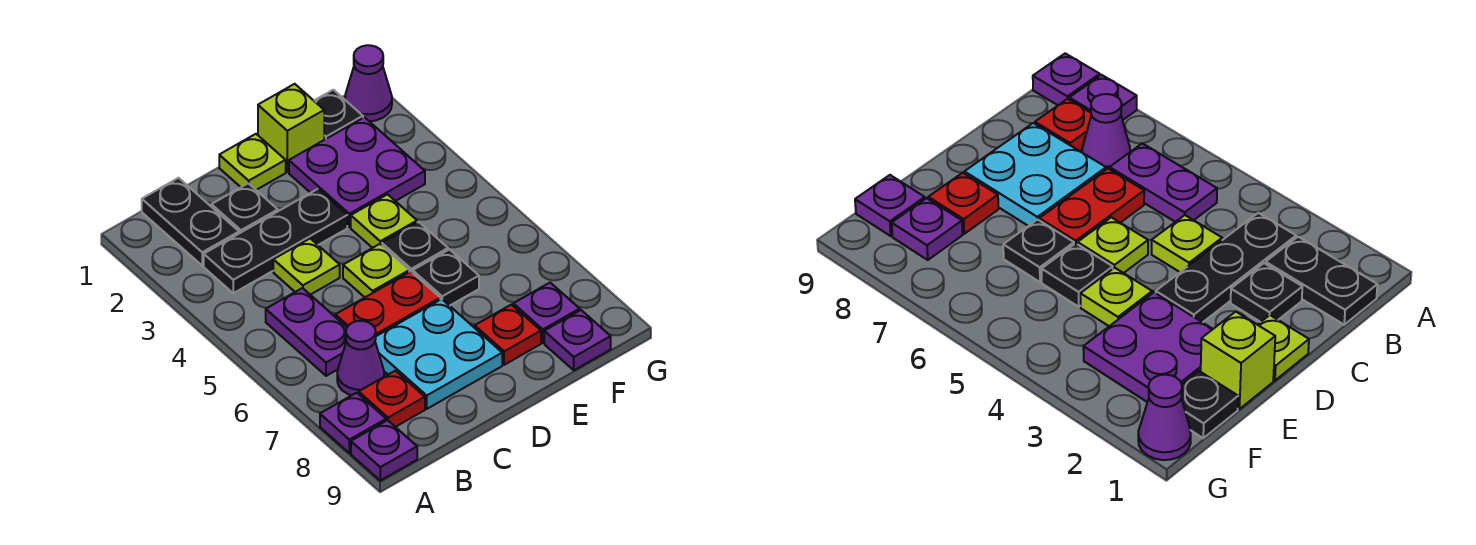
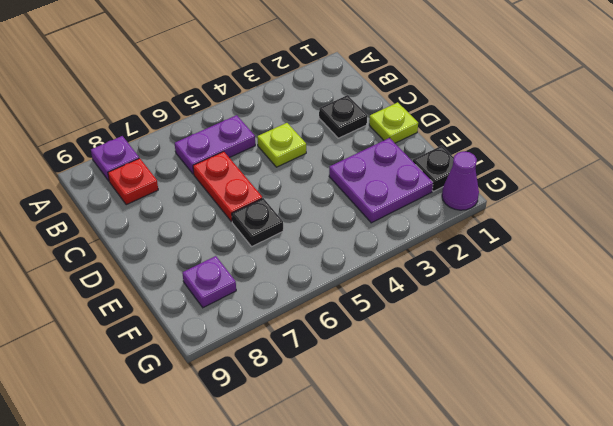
none -> purple plate A9 level 1
none -> black plate B1:B2 level 1
none -> black plate B3:D3 level 1

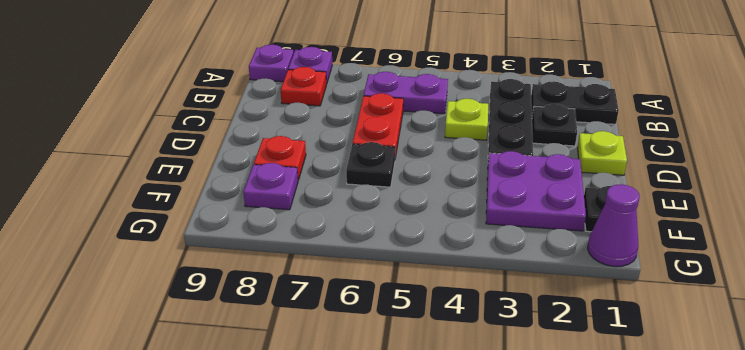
none -> purple cone B7 level 1
none -> cyan plate C7:D8 level 1
none -> lime plate D5 level 1

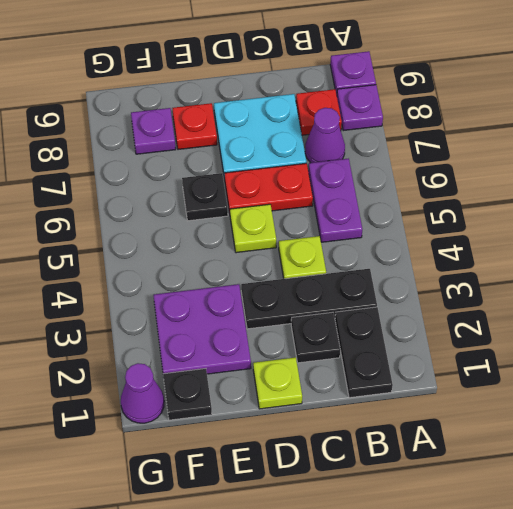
none -> lime brick E1 level 1
none -> lime plate E4 level 1
none -> black plate E5 level 1

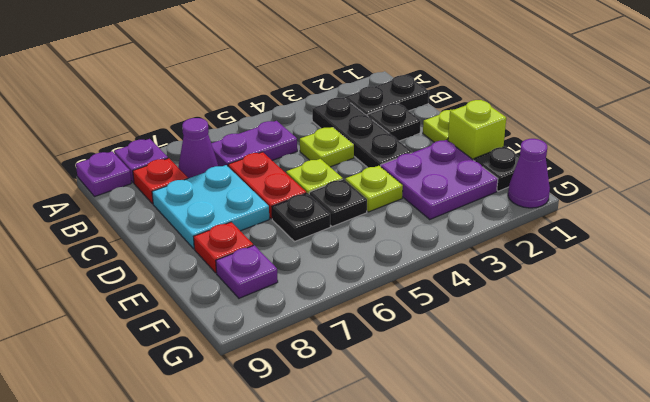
none -> purple plate F9 level 1

